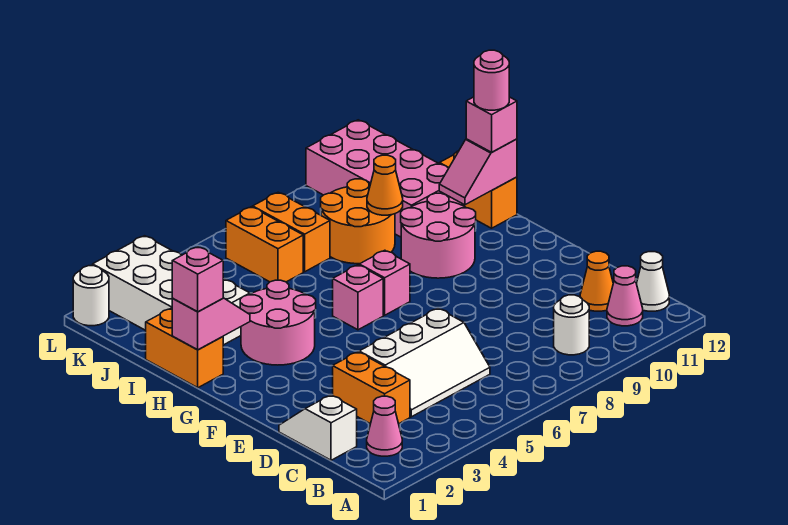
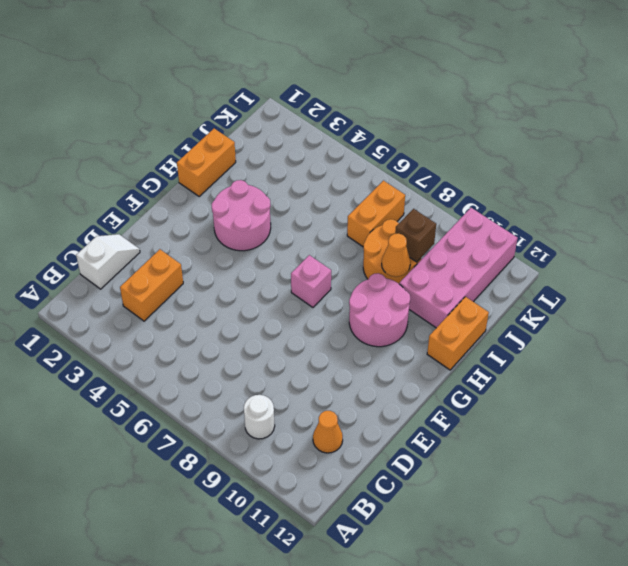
brown brick J9 level 2 -> none
none -> pink cone B2 level 1
none -> pink cone B11 level 1
none -> white cone B12 level 1

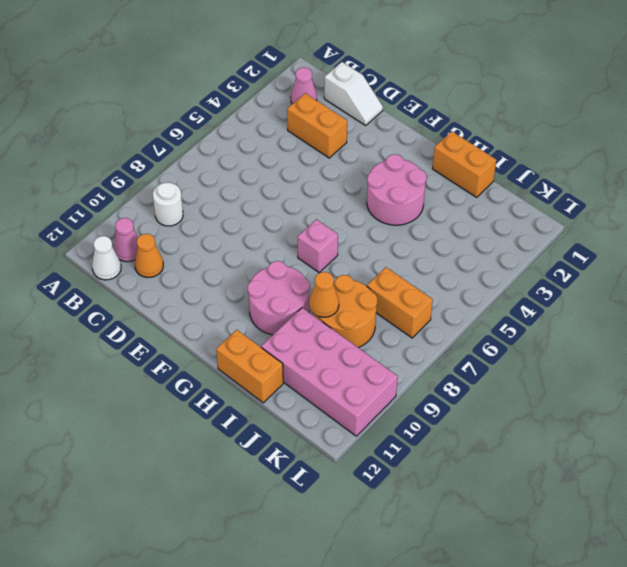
none -> white slope C4:D6 level 1 top D
none -> pink brick G6 level 1
none -> white brick I2:L3 level 1

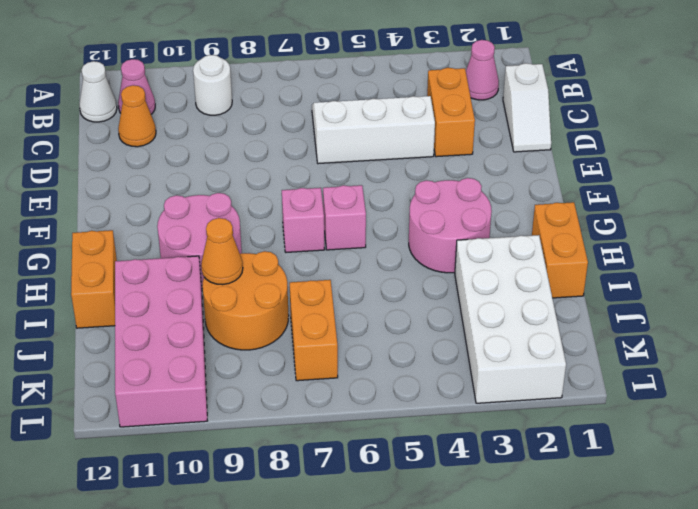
none -> orange brick J6:K6 level 1
none -> white round brick L1 level 1
none -> pink slope H1:H2 level 2 top 1

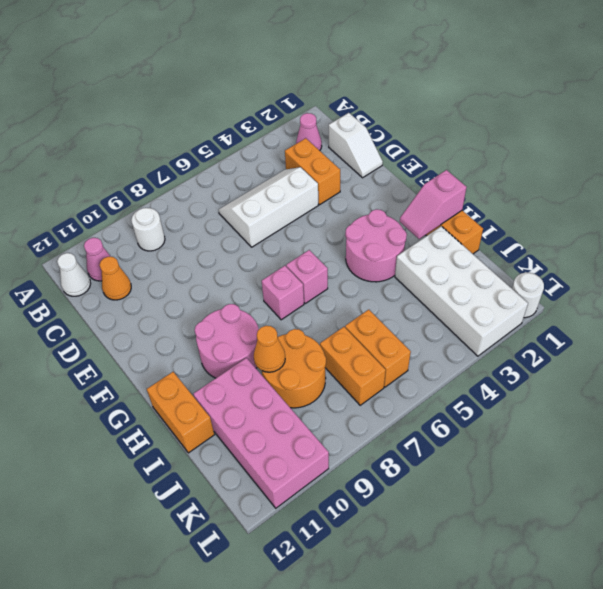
none -> pink slope H11:H12 level 2 top 12
none -> pink brick H1 level 3
none -> pink brick H12 level 3

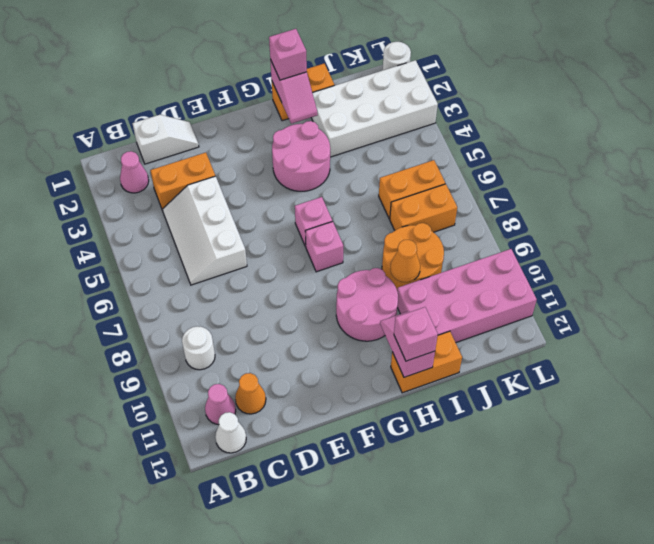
none -> pink round brick H12 level 4

